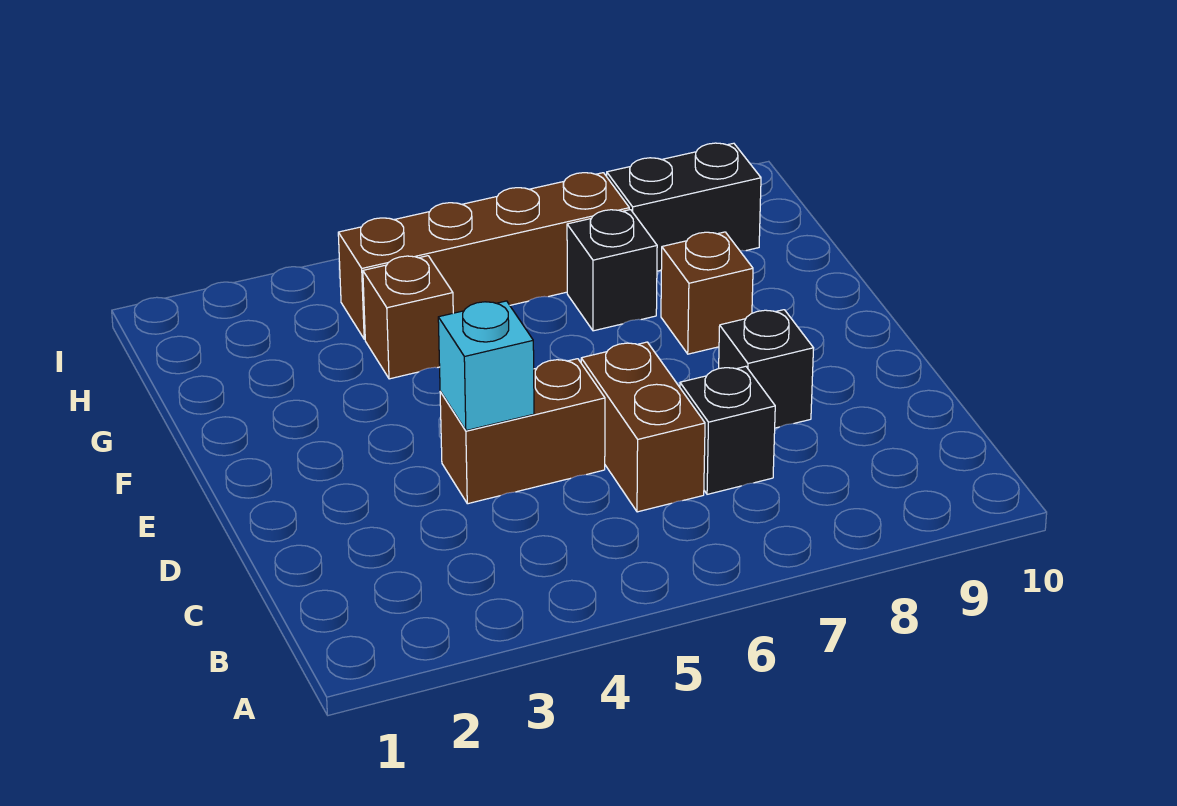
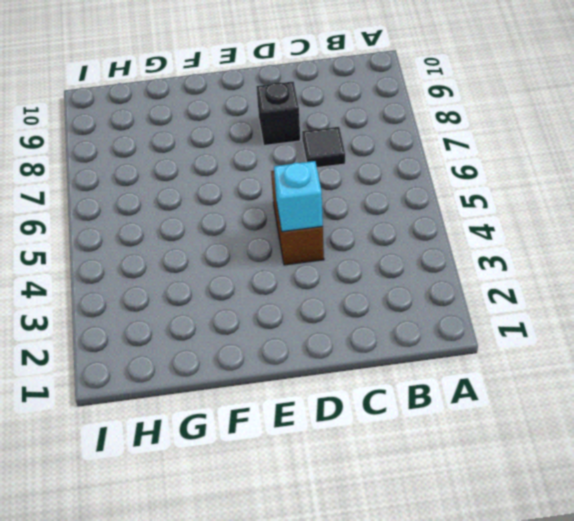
black tile C7 level 1 -> black brick C7 level 1
none -> brown brick C6:D6 level 1
none -> brown brick F8 level 1

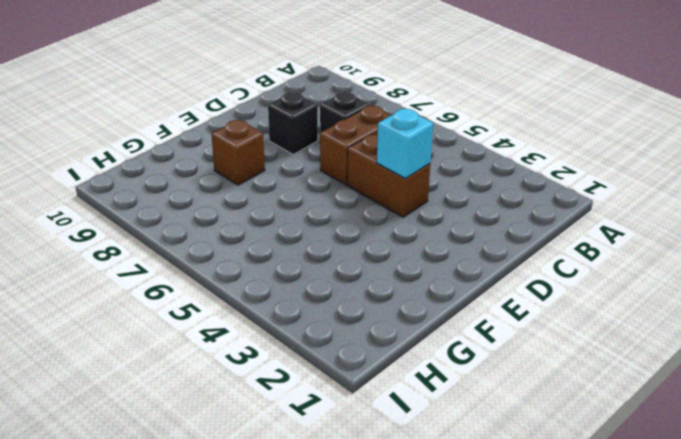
none -> brown brick G4 level 1
none -> black brick G7 level 1

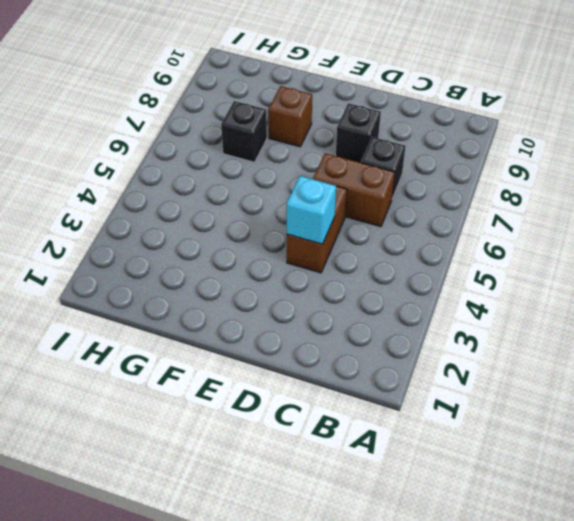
none -> brown brick G4 level 1
none -> brown brick H4:H7 level 1

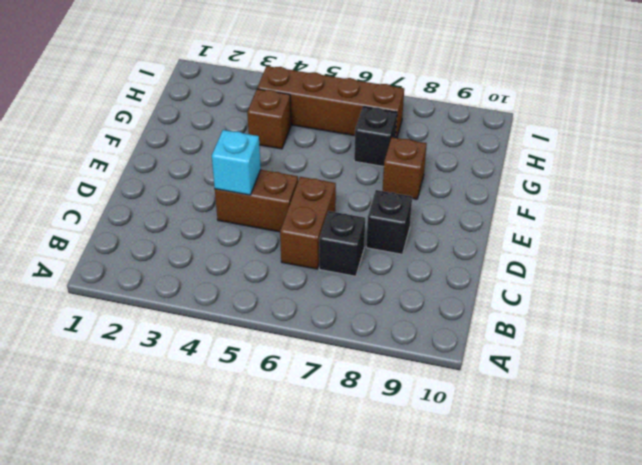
none -> black brick H8:H9 level 1

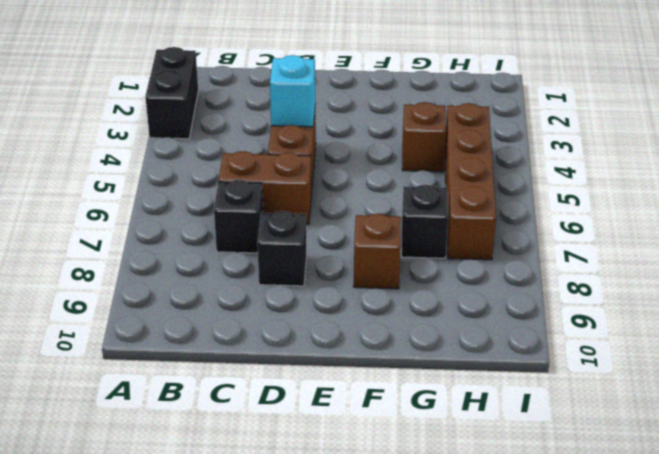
black brick A2:A3 level 1 -> black brick H8:H9 level 1

